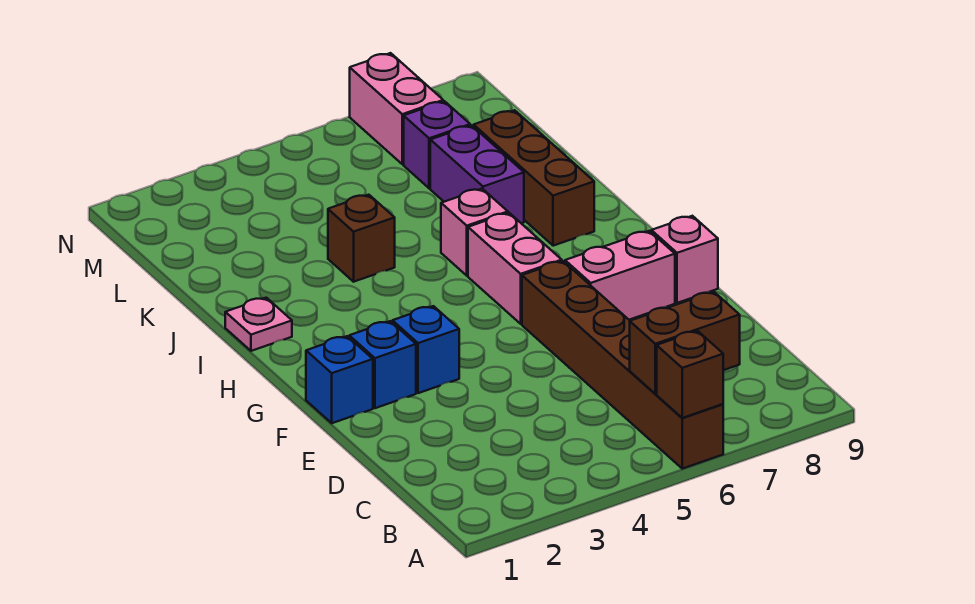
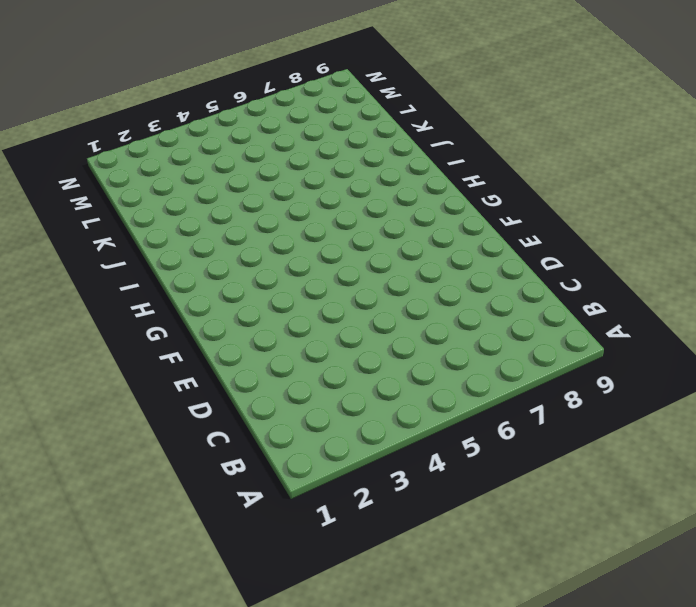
none -> brown brick A6:F6 level 1
none -> blue brick F1 level 1
none -> blue brick F2 level 1

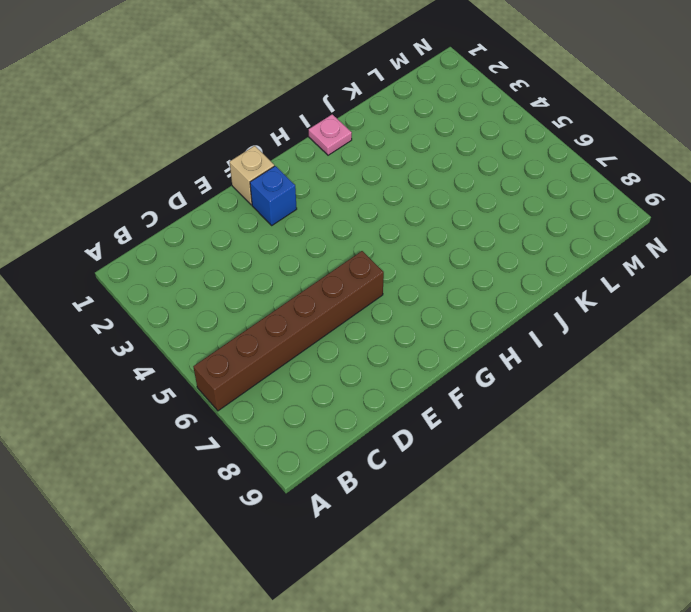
tan brick F1 level 1 -> blue brick F1 level 1
none -> blue brick F3 level 1
none -> pink brick F7:F8 level 1
none -> pink brick F9 level 1

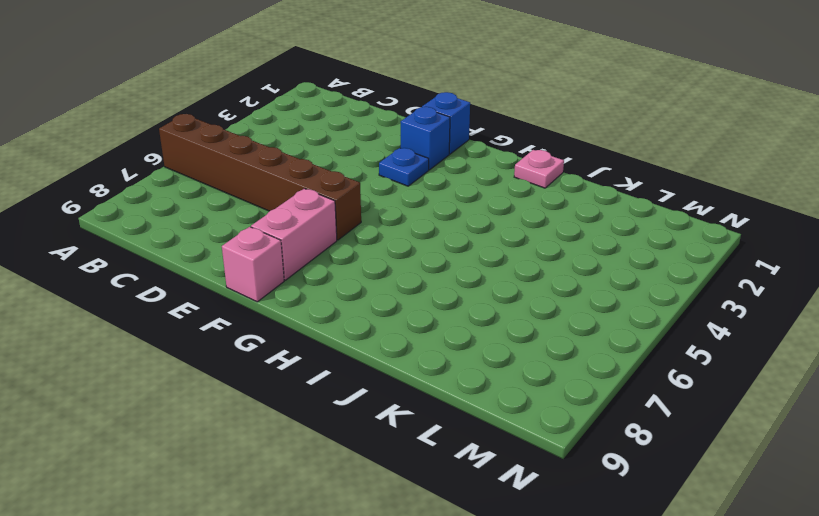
blue plate F3 level 1 -> blue brick F3 level 1
none -> pink brick G6:H6 level 1
none -> pink brick I6 level 1
none -> brown brick I8:K8 level 1

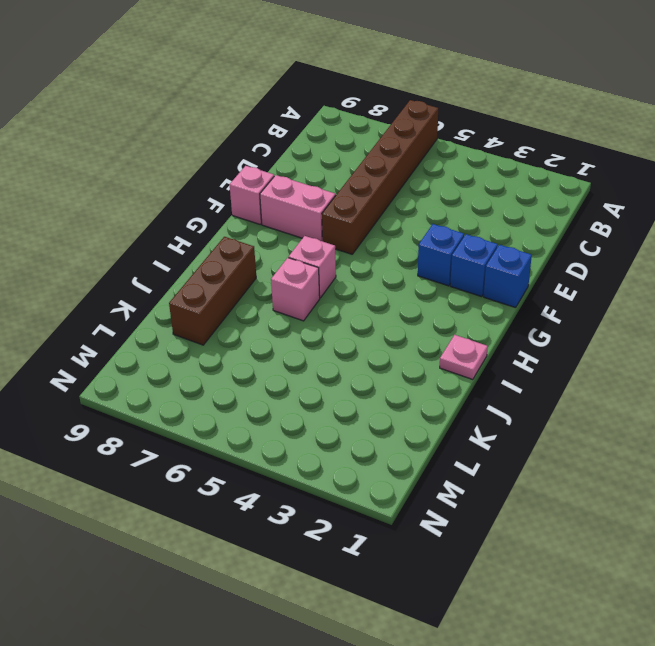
pink brick H6 level 1 -> pink brick G6:H6 level 1
none -> brown brick J4 level 1
none -> purple brick J7:K7 level 1
none -> purple brick L7 level 1

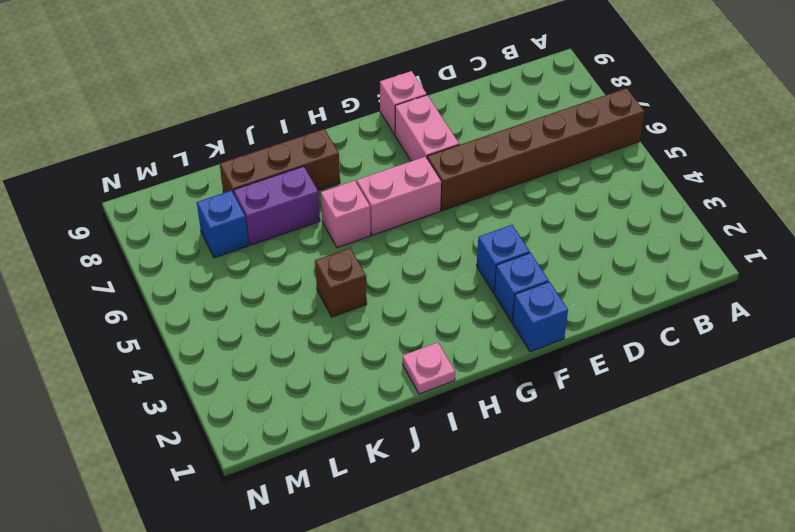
blue brick L7 level 1 -> purple brick L7 level 1
none -> pink brick M7:N7 level 1
none -> brown brick A6 level 2
none -> brown brick B6:B7 level 2

